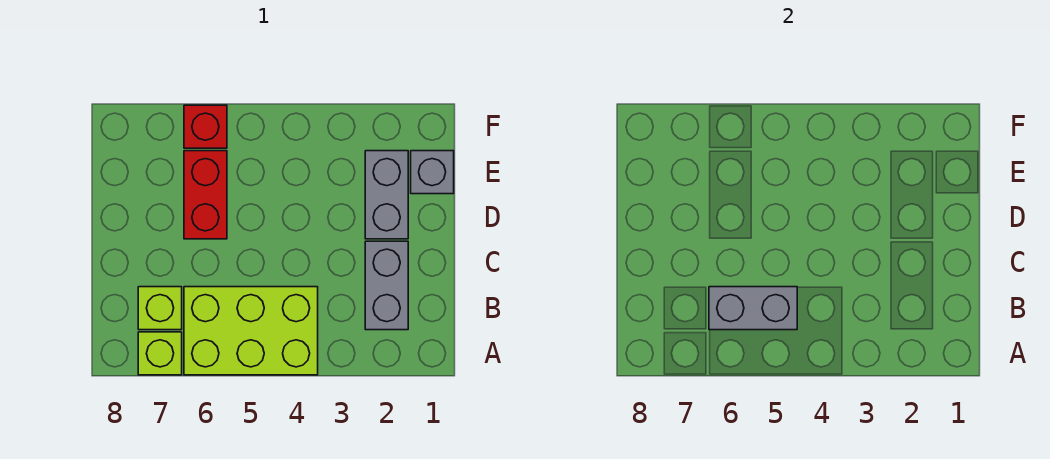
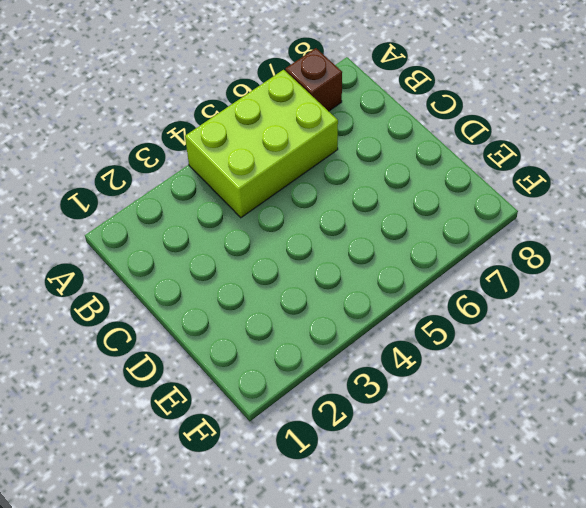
brown brick A7 level 1 -> lime brick A7 level 1
none -> grey brick B2:C2 level 1
none -> lime brick B7 level 1

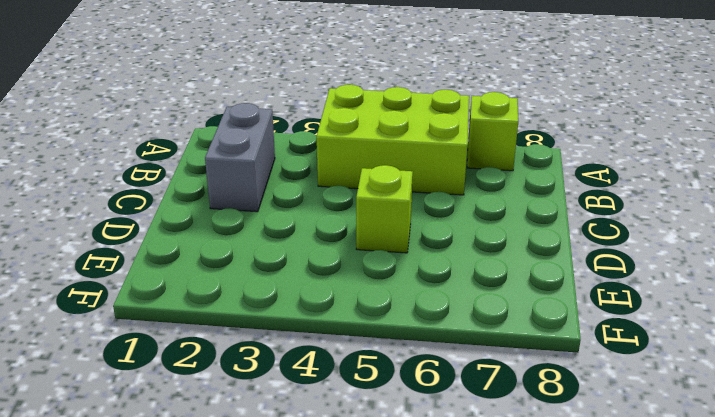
lime brick D5 level 1 -> lime brick B7 level 1
none -> grey brick D2:E2 level 1
none -> red brick D6:E6 level 1

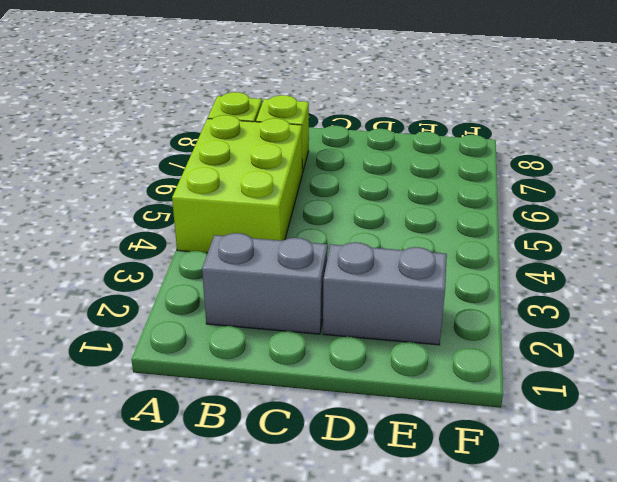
none -> red brick D6:E6 level 1
none -> grey brick E1 level 1

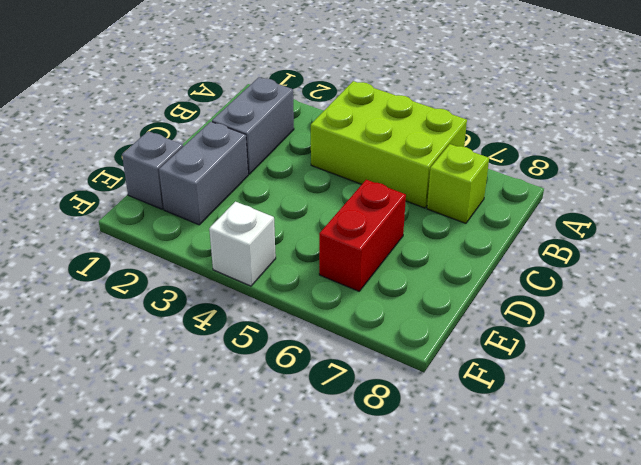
white brick F4 level 1 -> none
none -> lime brick A7 level 1
none -> red brick F6 level 1

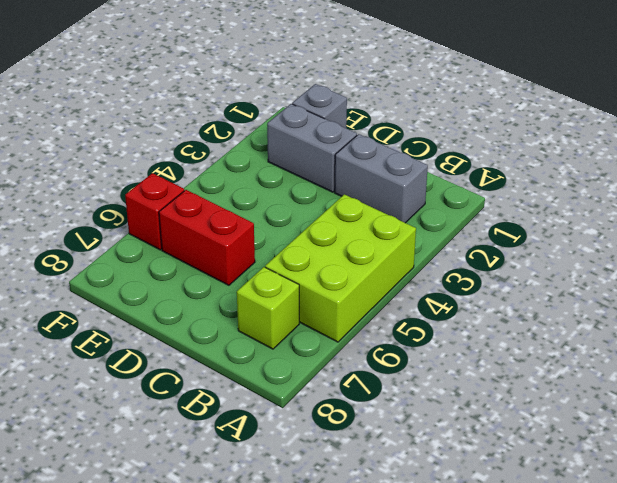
none -> lime brick A7 level 1
none -> grey brick B5:B6 level 2

